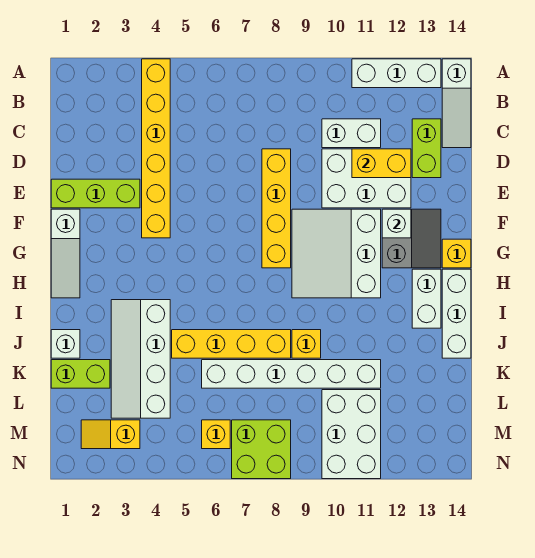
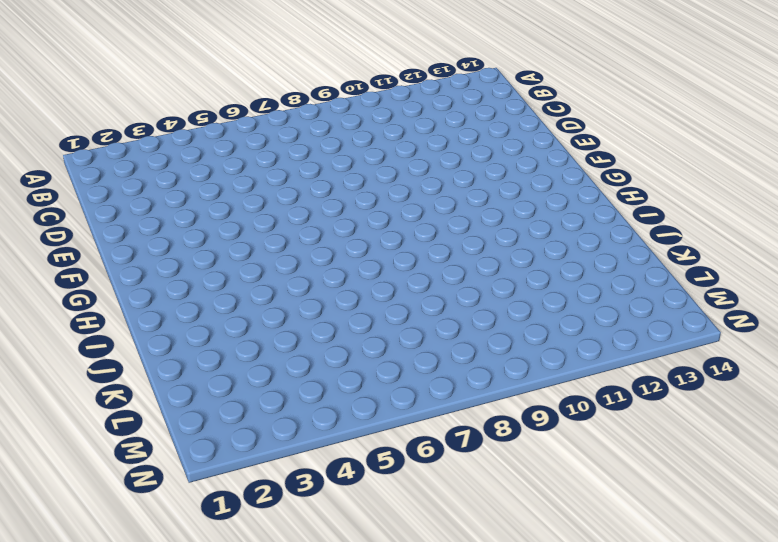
none -> yellow brick A4:F4 level 1
none -> white brick A11:A13 level 1
none -> white slope A14:C14 level 1 top A

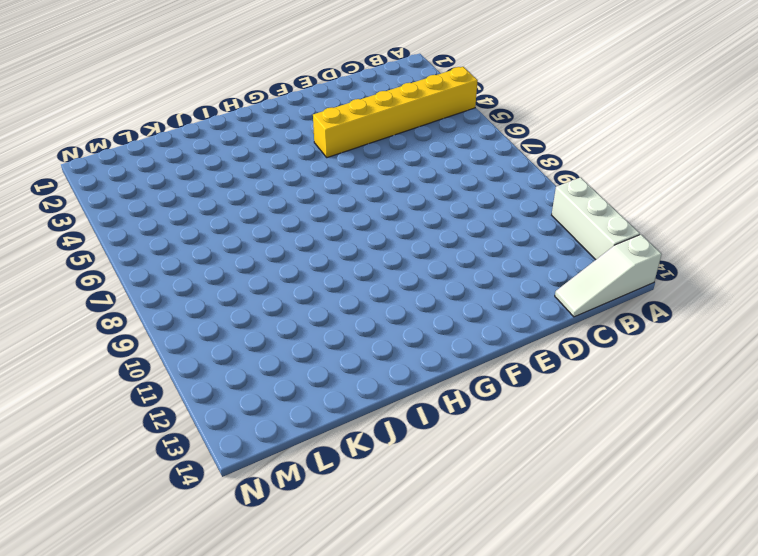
none -> white brick C10:C11 level 1
none -> lime brick C13:D13 level 1
none -> yellow brick D8:G8 level 1

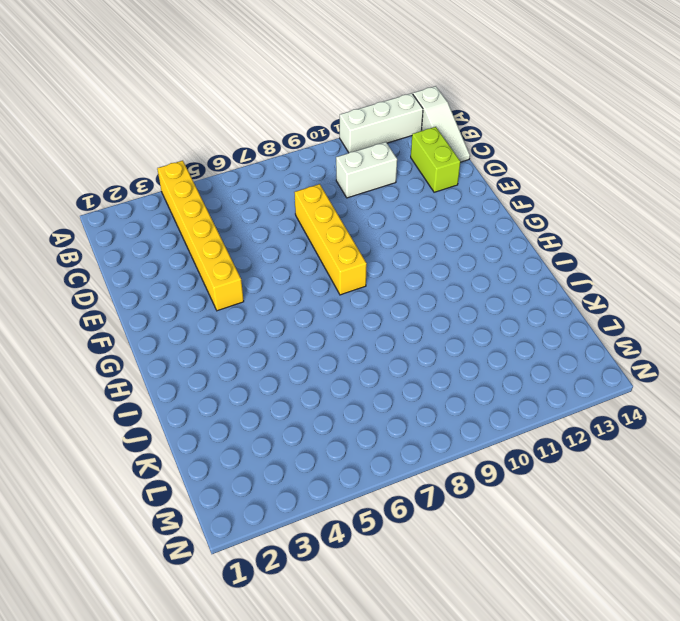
none -> white brick D10:E12 level 1
none -> lime brick E1:E3 level 1
none -> white slope F1:H1 level 1 top F

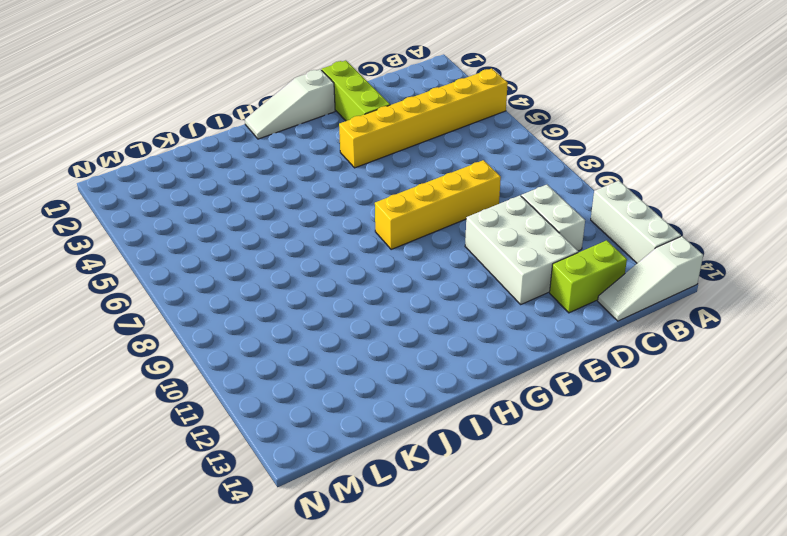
none -> white slope F9:H11 level 1 top 11
none -> grey slope F12:G13 level 1 top 12
none -> yellow brick G14 level 1

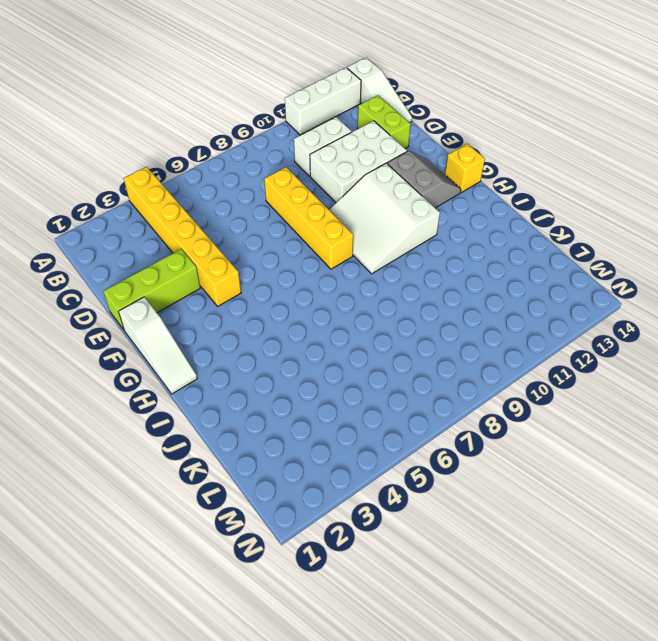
none -> white brick H13:I13 level 1
none -> white brick H14:J14 level 1
none -> white slope I3:L4 level 1 top 4

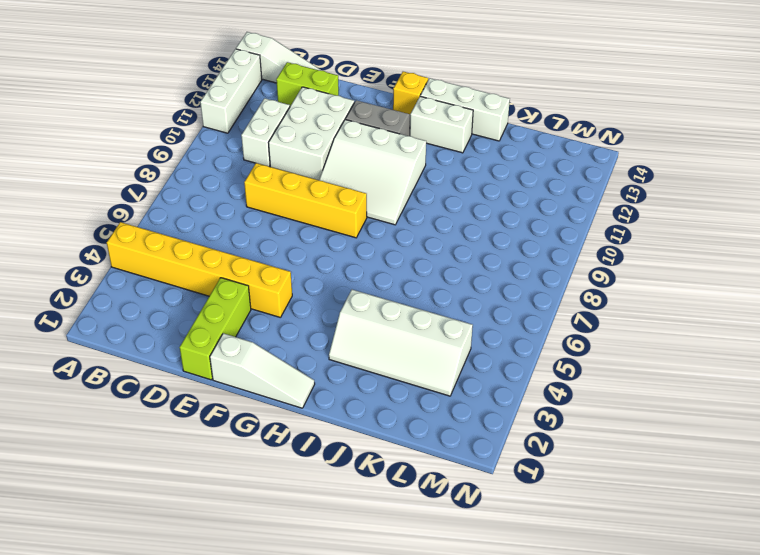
none -> white brick J1 level 1
none -> yellow brick J5:J8 level 1
none -> yellow brick J9 level 1

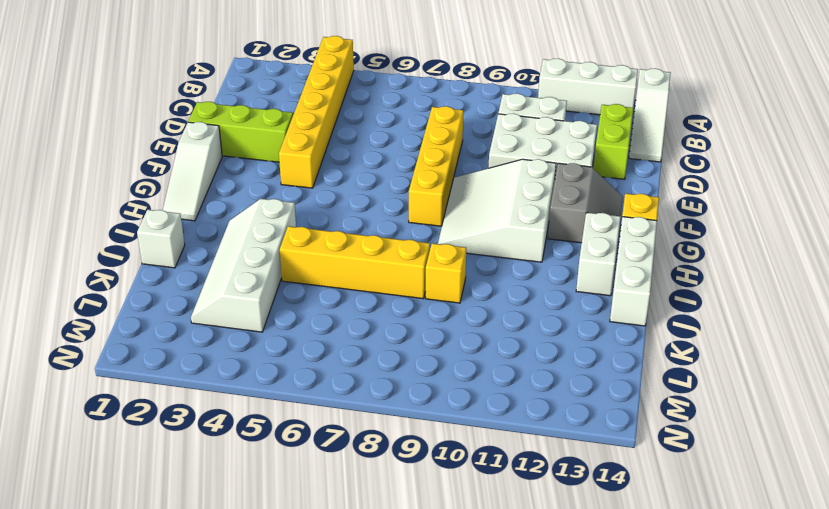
none -> lime brick K1:K2 level 1
none -> white brick K6:K11 level 1
none -> white brick L10:N11 level 1

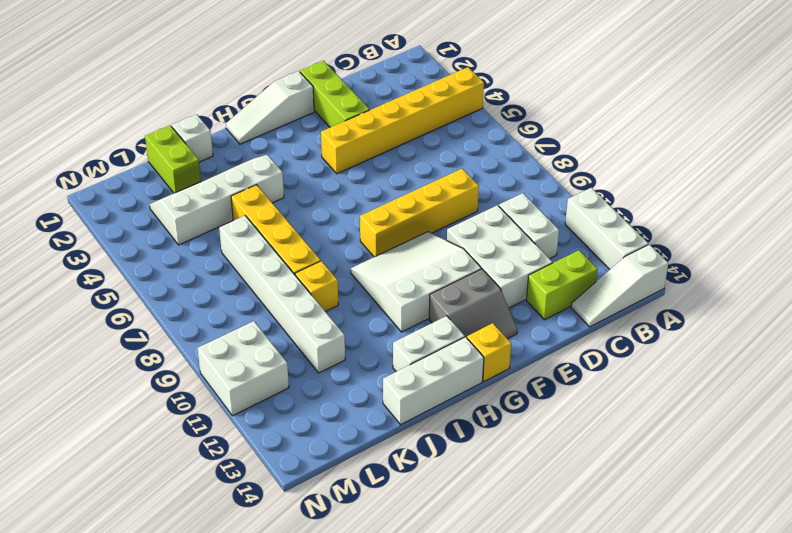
white brick M10:N11 level 1 -> white brick L10:N11 level 1
none -> yellow slope M2:M3 level 1 top 3
none -> yellow brick M6 level 1
none -> lime brick M7:N8 level 1

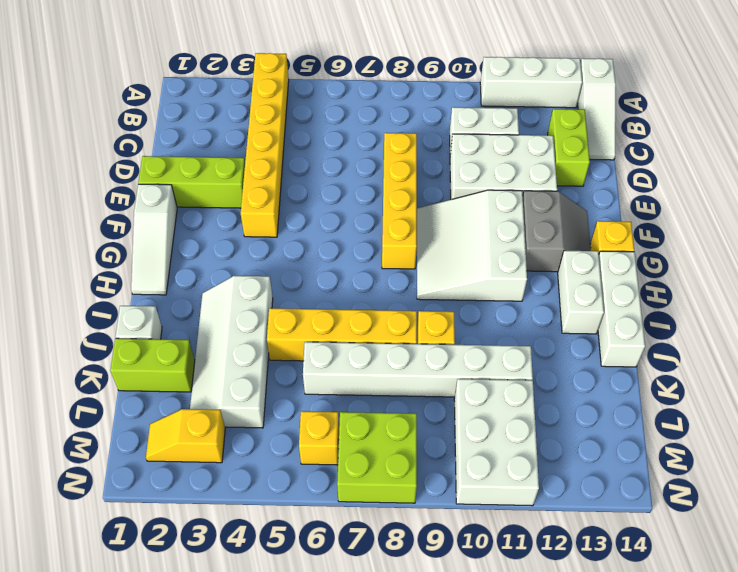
none -> yellow brick D11:D12 level 2
none -> white brick F12 level 2

